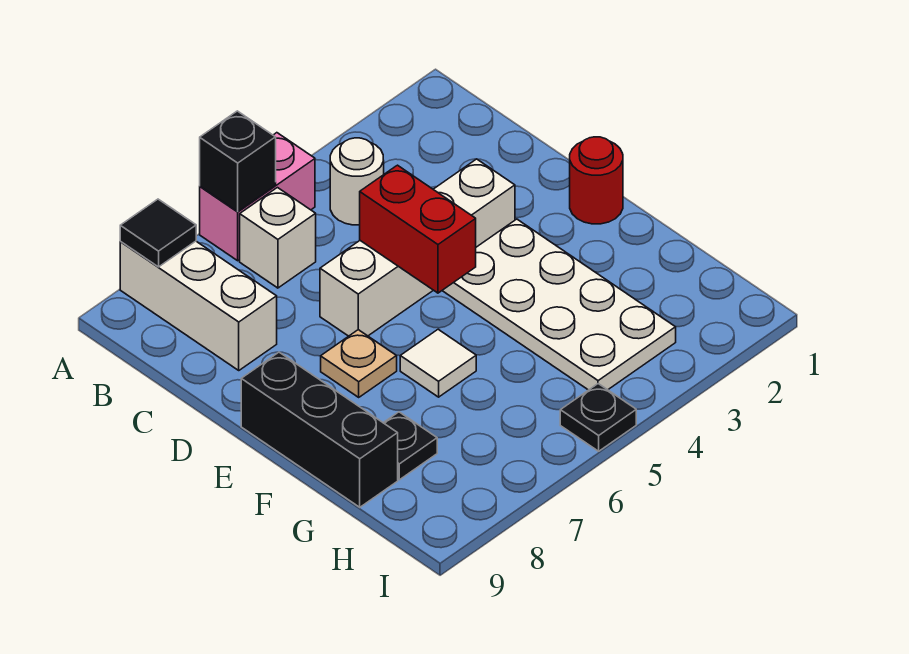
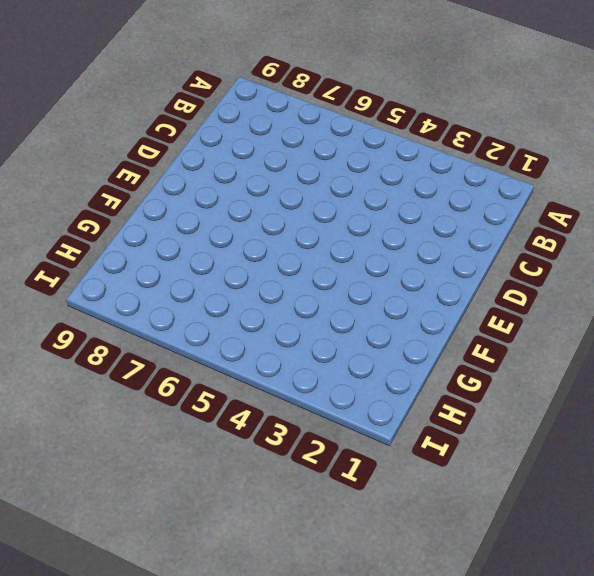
none -> pink brick A5:A6 level 1
none -> white brick A8:C8 level 1
none -> white round brick B4 level 1

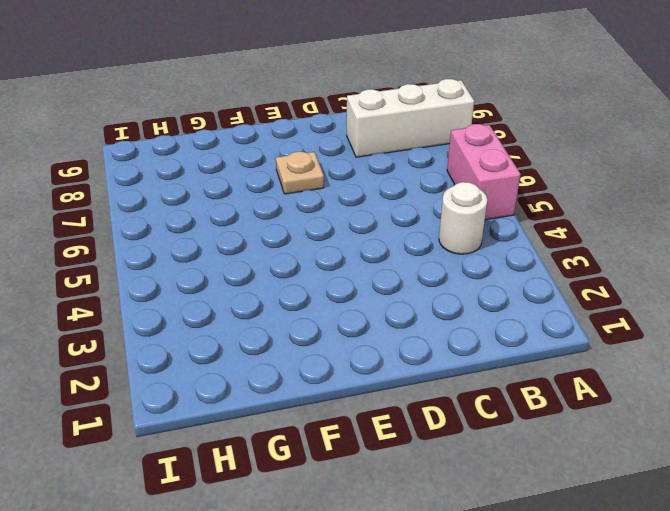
none -> white brick B6 level 1
none -> white brick D3:D6 level 1
none -> red round brick E1 level 1

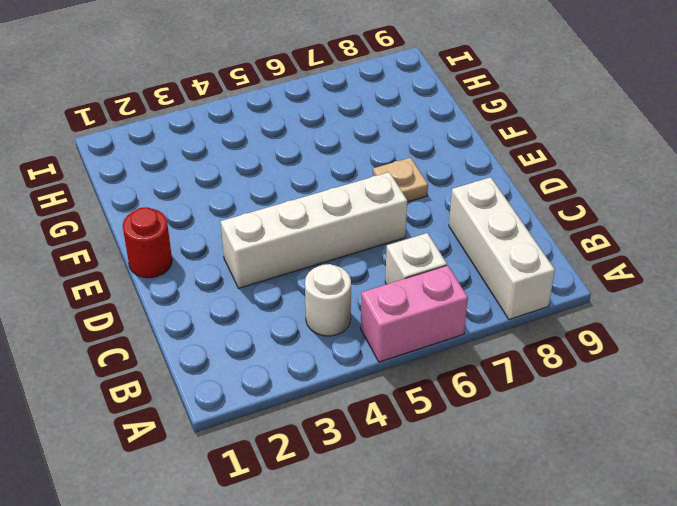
none -> white plate E3:H4 level 1
none -> black brick E9:G9 level 1
none -> white tile F6 level 1

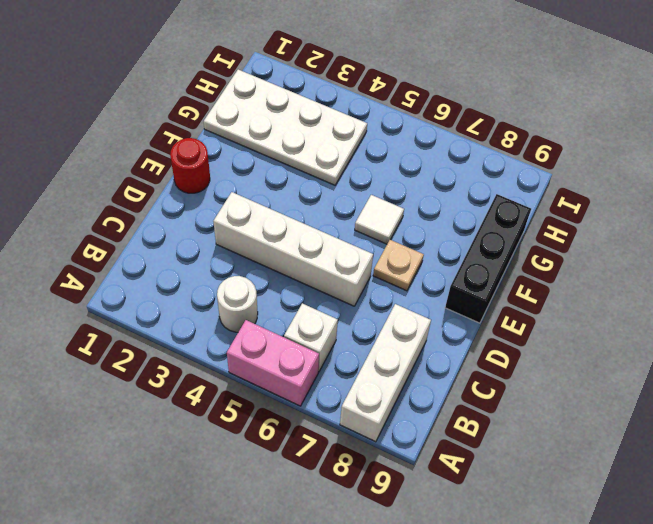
white plate G1:H4 level 1 -> white plate E3:H4 level 1
none -> black plate G8 level 1
none -> black plate I5 level 1
none -> black brick A6 level 2

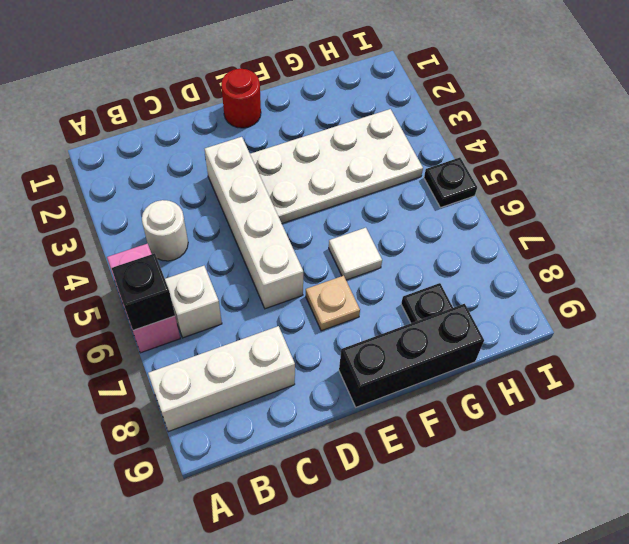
none -> black tile A8 level 2
none -> red brick D5:E5 level 2

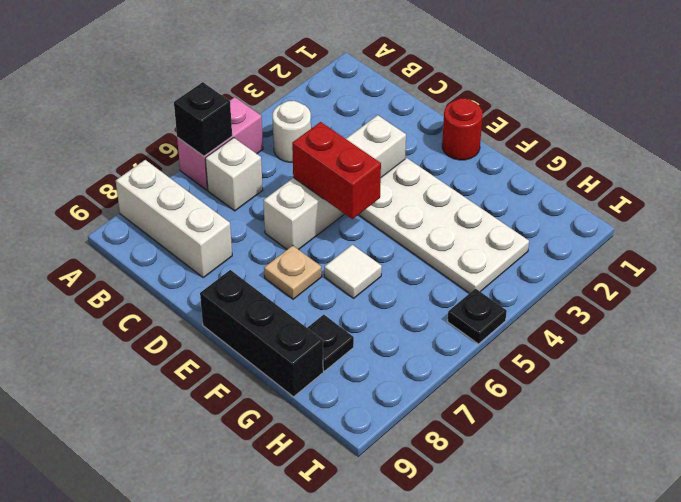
none -> black tile A8 level 2

